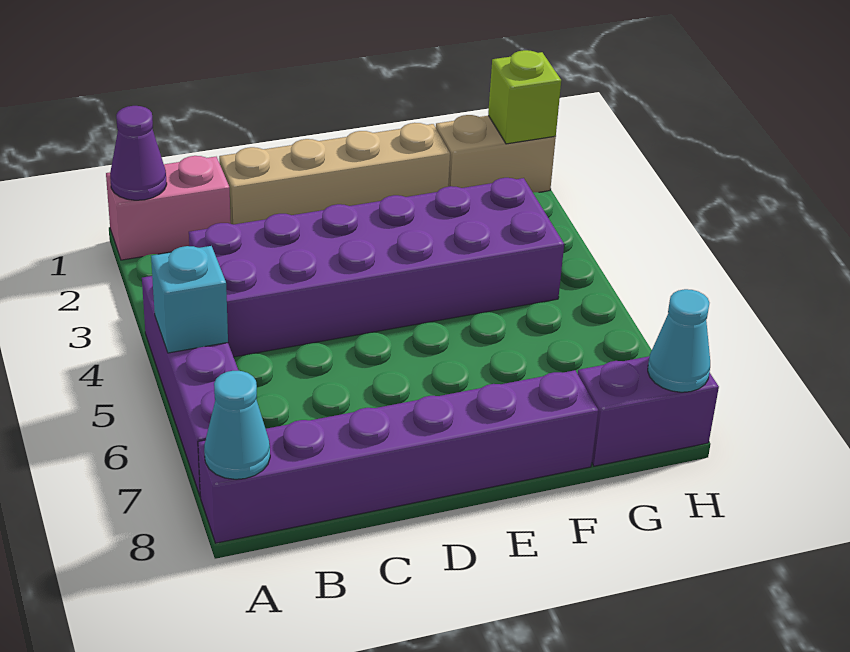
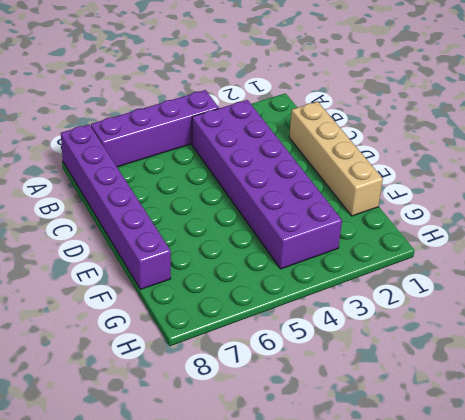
none -> pink brick A1:B1 level 1
none -> tan brick G1:H1 level 1
none -> purple brick G8:H8 level 1

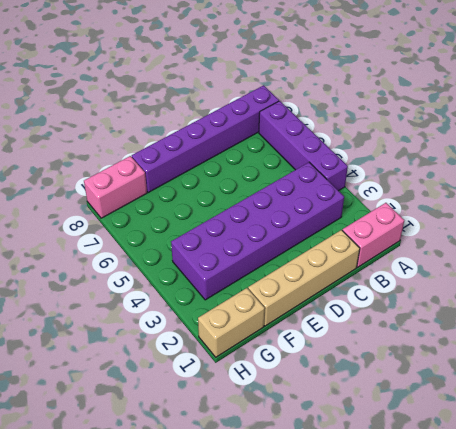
pink brick G8:H8 level 1 -> purple brick G8:H8 level 1
none -> purple cone A1 level 2
none -> cyan brick A5 level 2
none -> cyan cone A8 level 2

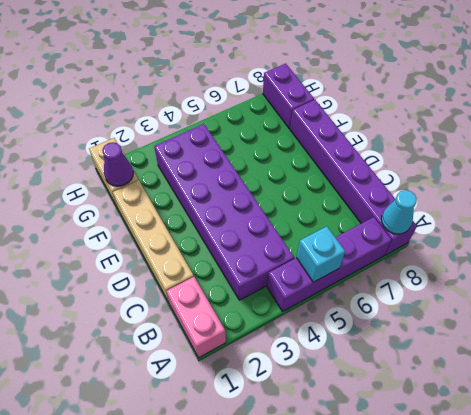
purple cone G1 level 2 -> purple cone A1 level 2
none -> lime brick H1 level 2
none -> cyan cone H8 level 2

